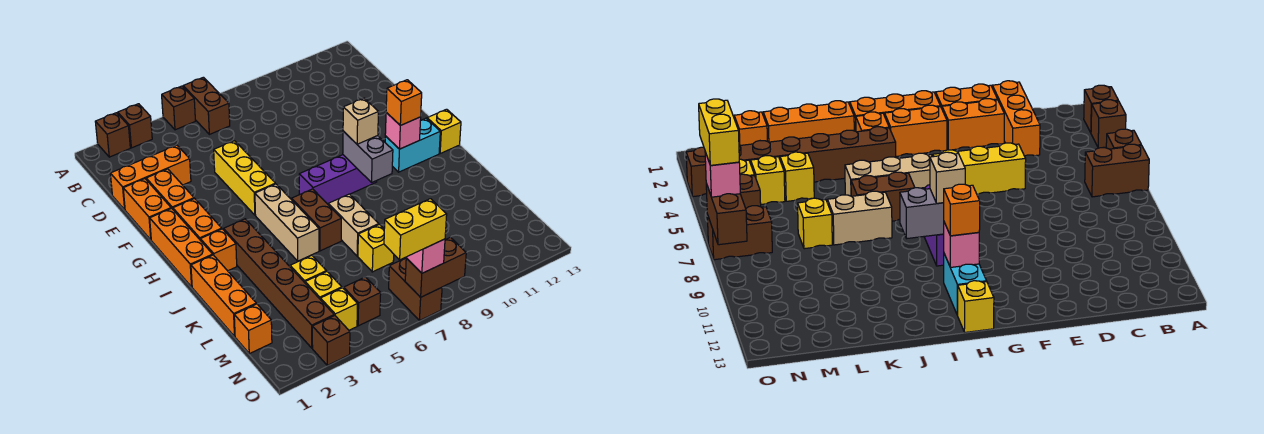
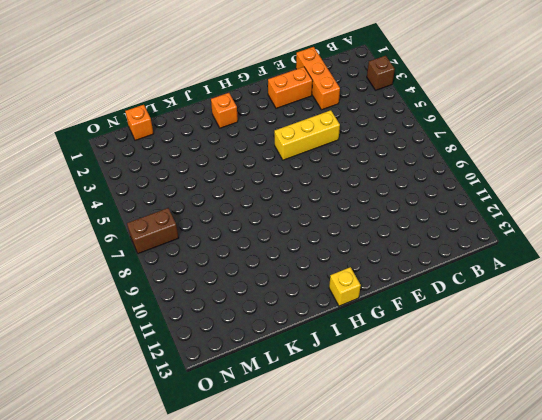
none -> brown brick A2 level 1
none -> brown brick A5 level 1
none -> brown brick A6:B6 level 1
none -> orange brick E1:F1 level 1

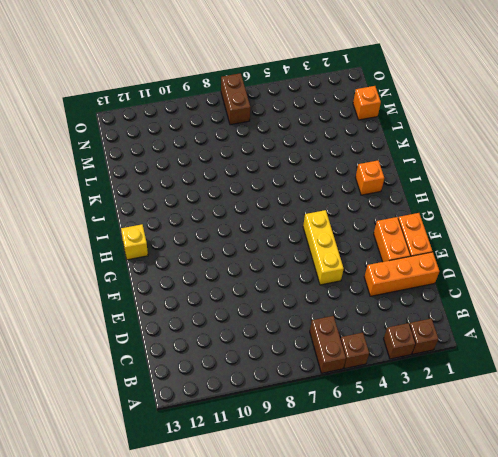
none -> orange brick G1:I1 level 1
none -> orange brick G2:H2 level 1
none -> tan brick H5:J5 level 1
none -> purple brick H7:H9 level 1

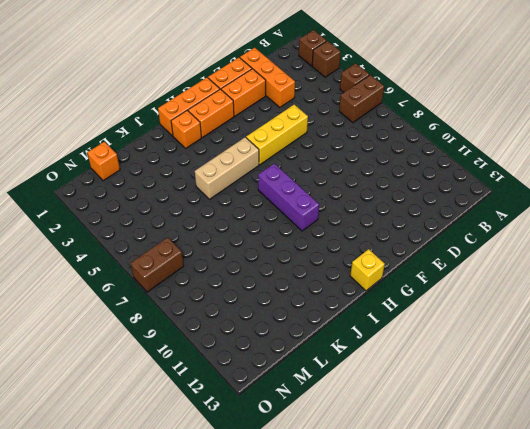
none -> cyan brick H11:H12 level 1
none -> brown brick I3:N3 level 1
none -> brown brick I6:J6 level 1
none -> orange brick J1:L1 level 1

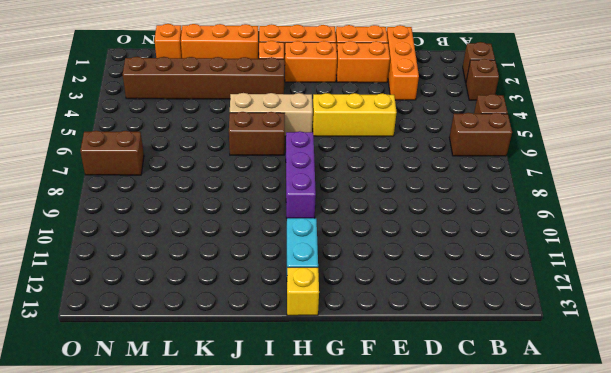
none -> tan brick J7:K7 level 1
none -> yellow brick L4 level 1
none -> yellow brick L7 level 1
none -> yellow brick M4 level 1

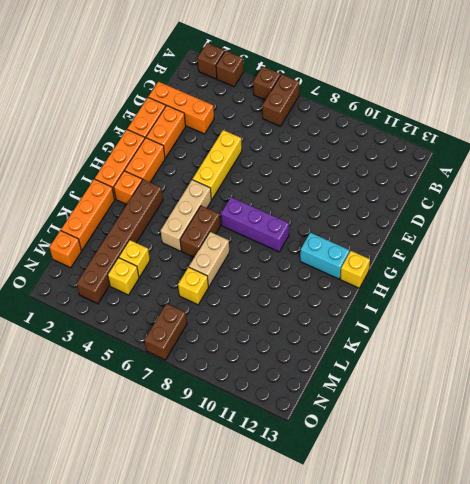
none -> yellow brick N4 level 1
none -> brown brick N5 level 1
none -> brown brick O3 level 1
none -> grey brick H9:I9 level 2

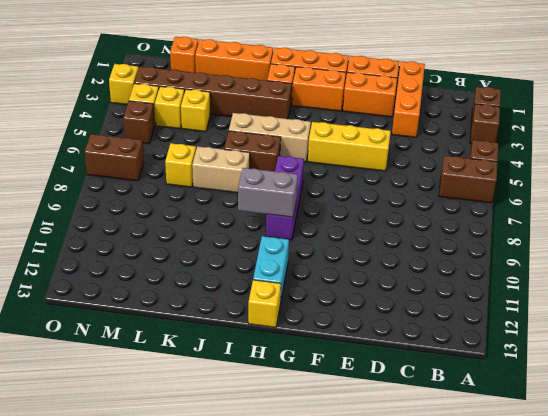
yellow brick O3 level 1 -> brown brick O3 level 1
none -> pink brick H11 level 2
none -> brown brick O7:O8 level 2
none -> tan brick H9 level 3
none -> orange brick H11 level 3

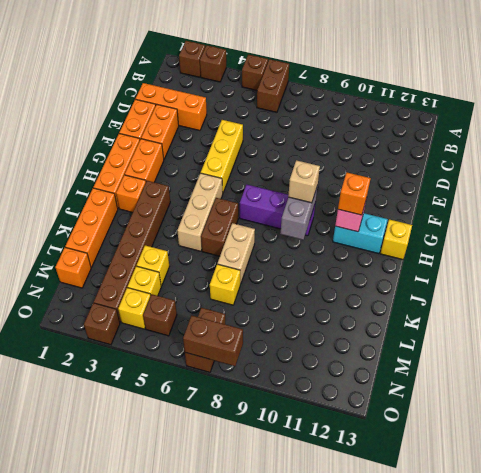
none -> pink brick O7 level 3
none -> yellow brick O6:O7 level 4

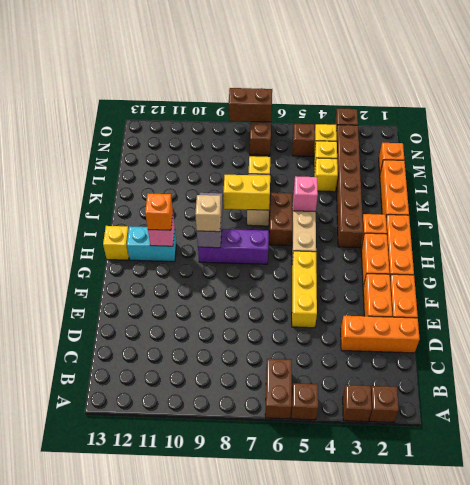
pink brick J5 level 2 -> pink brick O7 level 3
yellow brick J7:J8 level 2 -> yellow brick O6:O7 level 4

